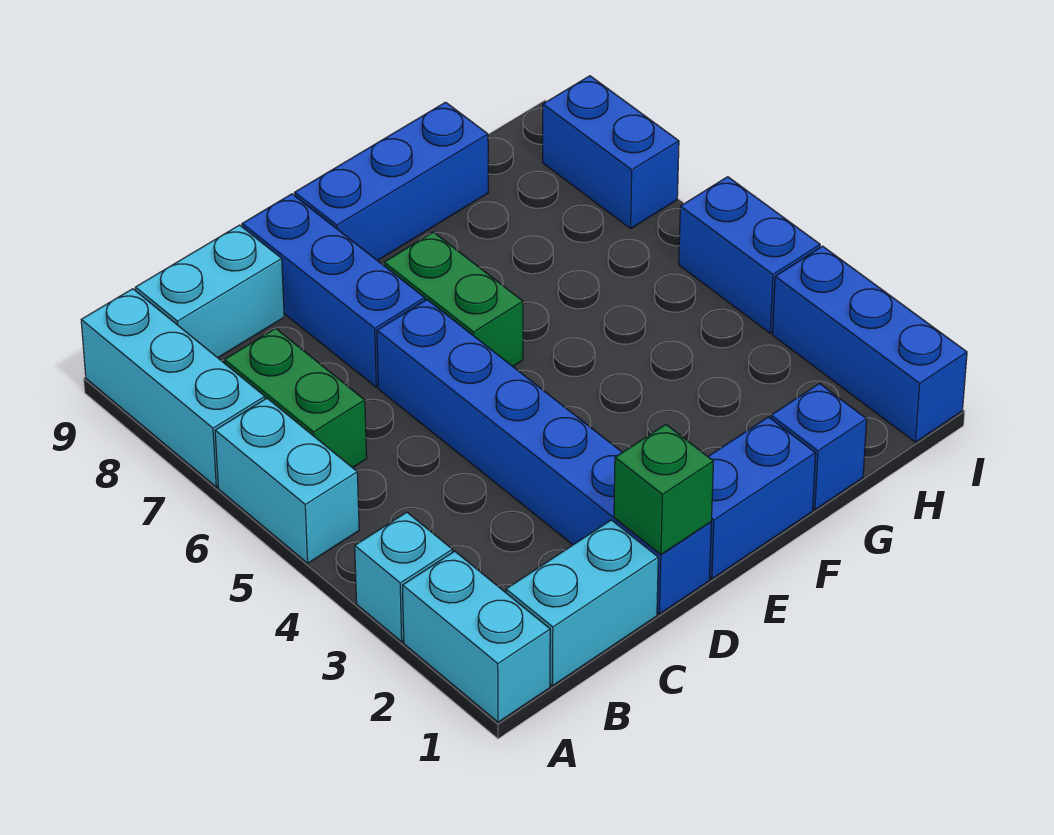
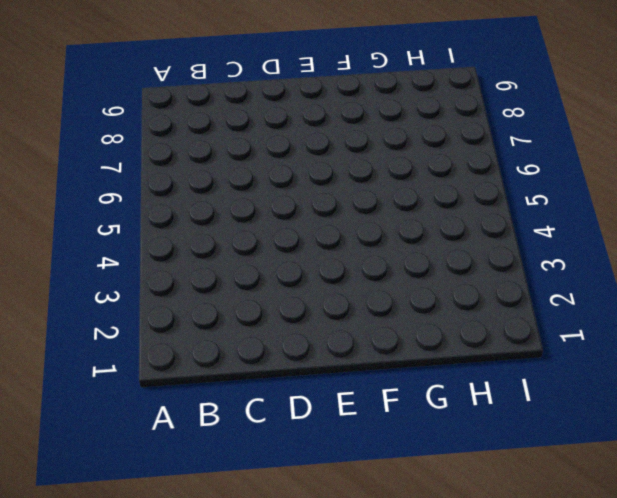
none -> cyan brick A1:A2 level 1
none -> cyan brick A3 level 1
none -> cyan brick A5:A6 level 1

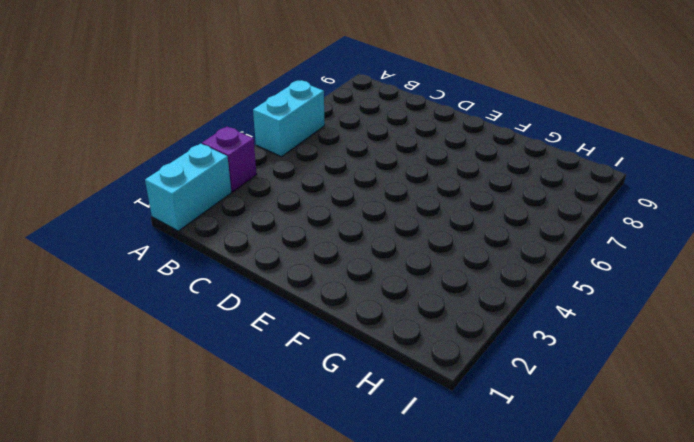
purple brick A3 level 1 -> cyan brick A3 level 1
none -> cyan brick A7:A9 level 1
none -> cyan brick B1:C1 level 1
none -> green brick B6:B7 level 1

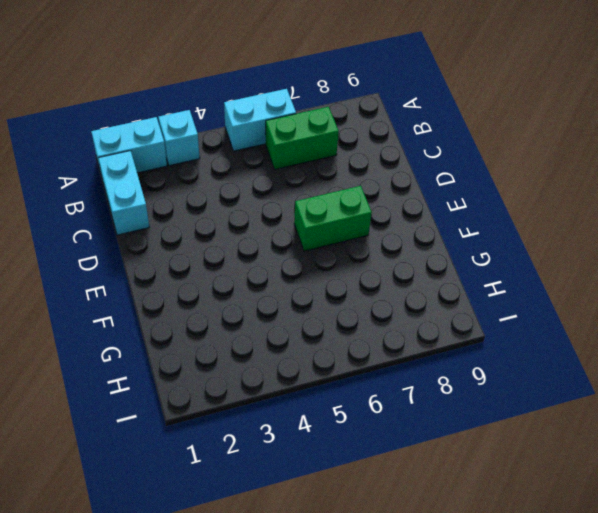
none -> cyan brick A7:A9 level 1
none -> cyan brick B9:C9 level 1
none -> blue brick D1:D6 level 1

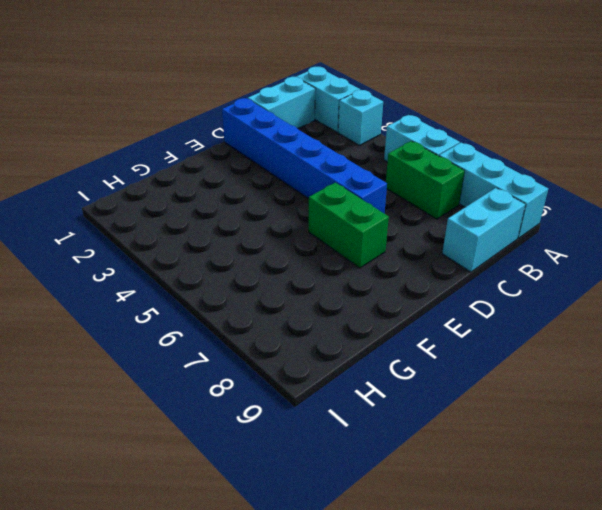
none -> blue brick D7:D9 level 1
none -> blue brick E1:F1 level 1
none -> blue brick E9:G9 level 1

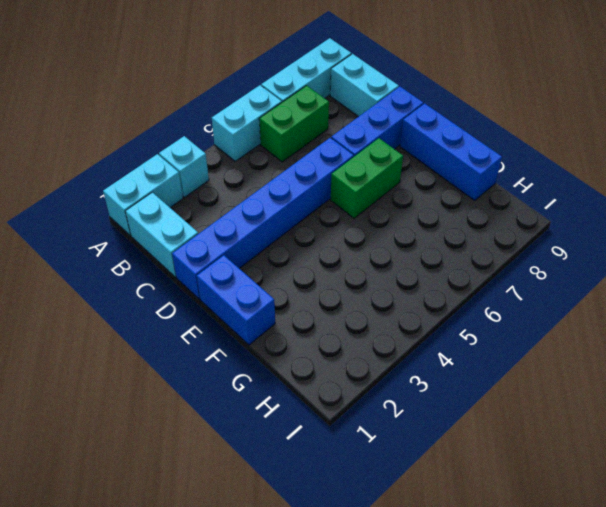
none -> blue brick G1 level 1
none -> blue brick I1:I3 level 1
none -> blue brick I4:I5 level 1

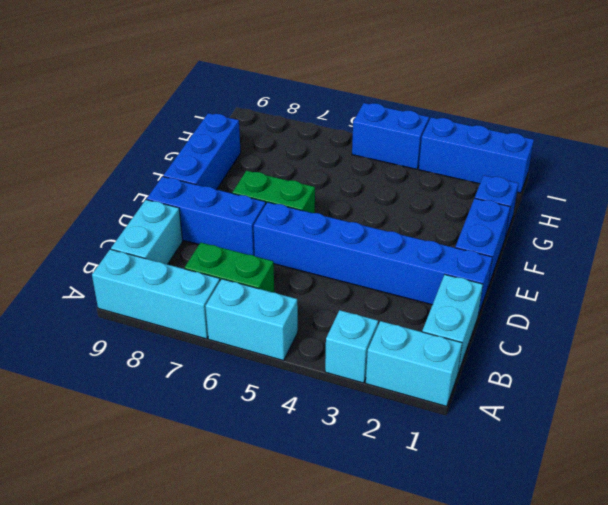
none -> blue brick I7:I8 level 1
none -> green brick D1 level 2

